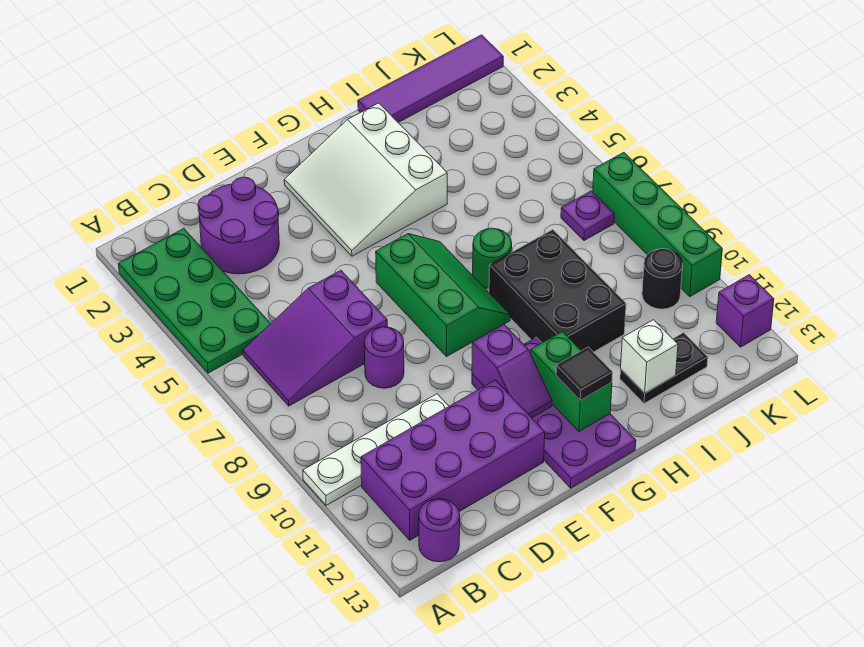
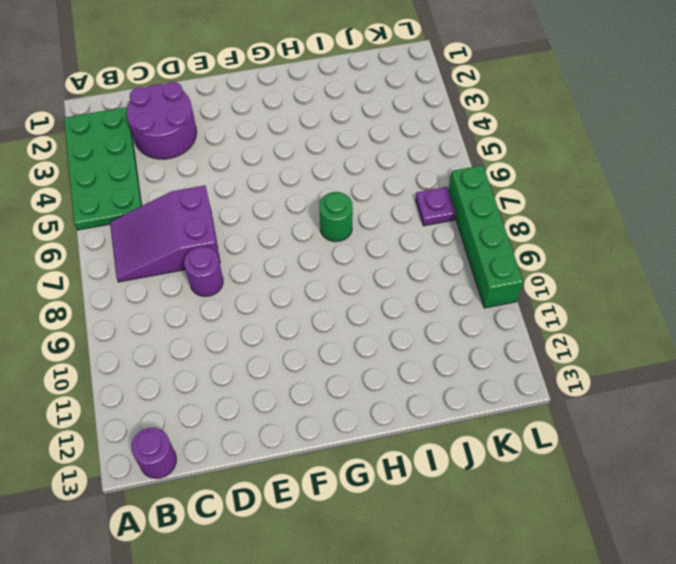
none -> white plate A10:D10 level 1
none -> purple brick B11:E12 level 1
none -> white slope F2:H4 level 1 top H

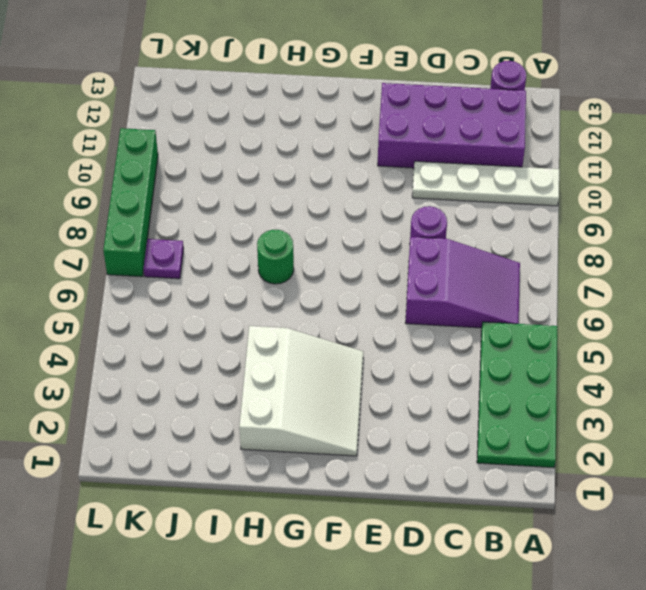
none -> purple round brick C2:D3 level 1
none -> green slope F6:G8 level 1 top F
none -> purple plate F10:G13 level 1

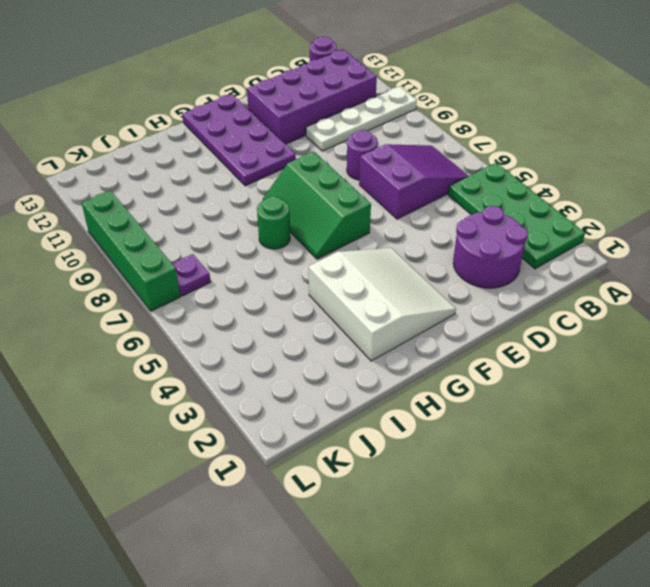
none -> black brick H8:I10 level 1
none -> purple tile I1:L1 level 1
none -> black plate I12:J12 level 1

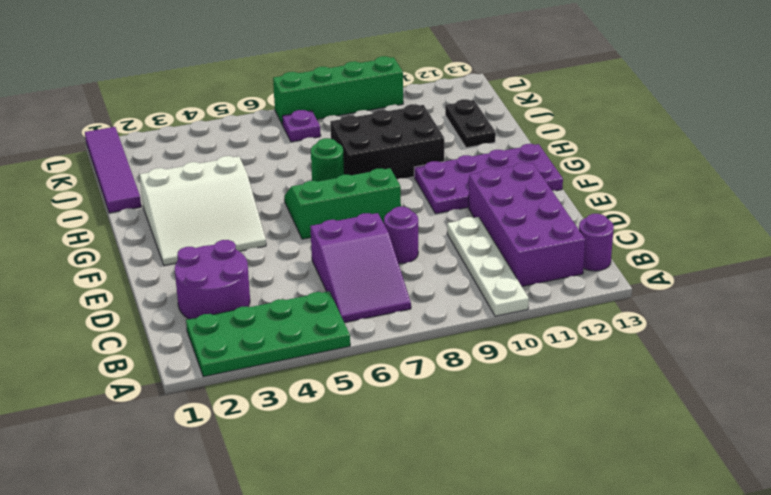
none -> black round brick K10 level 1
none -> purple brick L12 level 1
none -> purple slope F10:F11 level 2 top 10

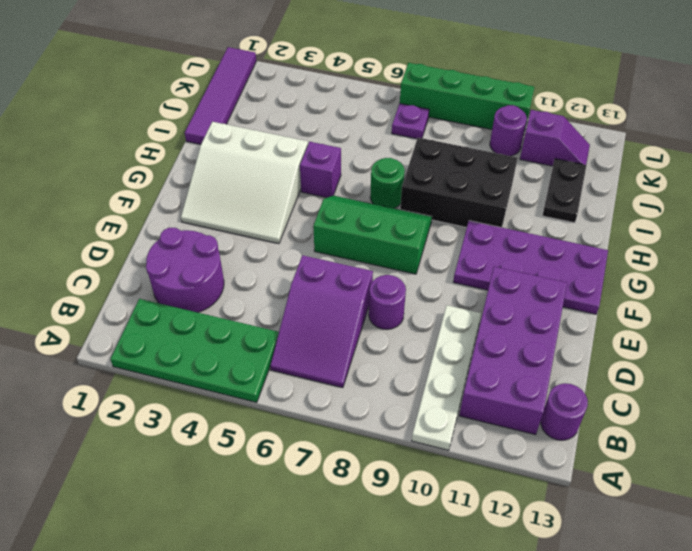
purple brick H5 level 1 -> purple brick L12 level 1
purple round brick K10 level 1 -> black round brick K10 level 1
purple slope K11:K12 level 1 top 11 -> purple slope F10:F11 level 2 top 10
none -> green brick G11:G12 level 2
none -> white brick I12 level 2
none -> black tile G12 level 3

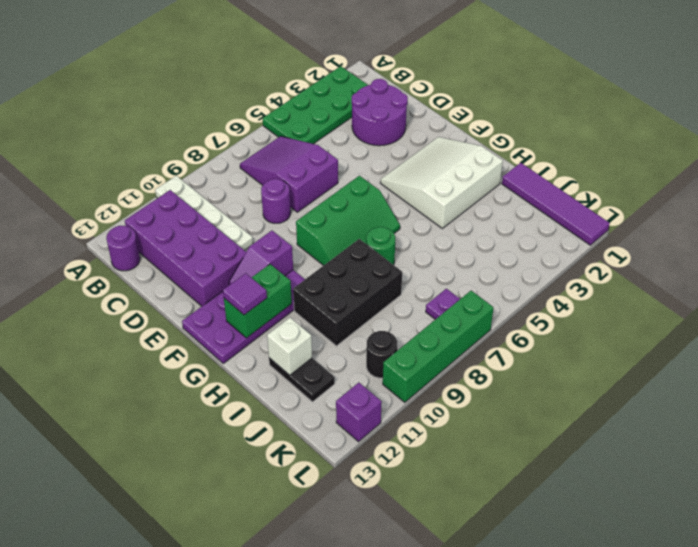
purple tile G12 level 3 -> black tile G12 level 3

